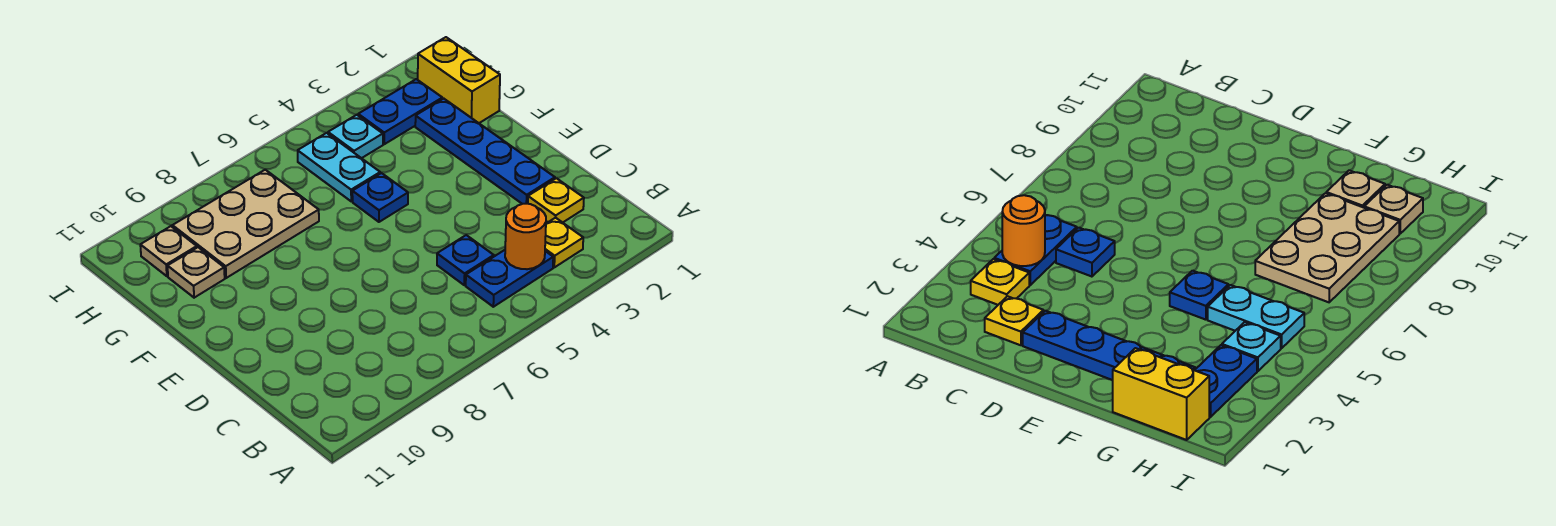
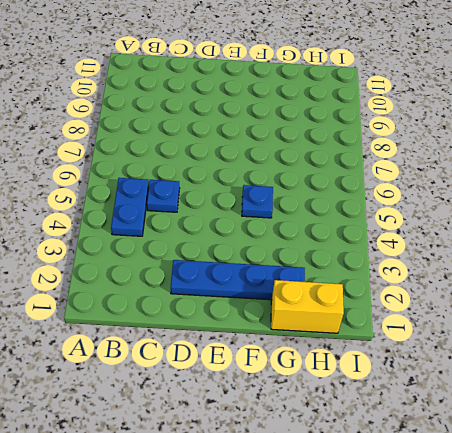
none -> yellow plate B3 level 1
none -> yellow plate C2 level 1
none -> cyan plate G5:H5 level 1

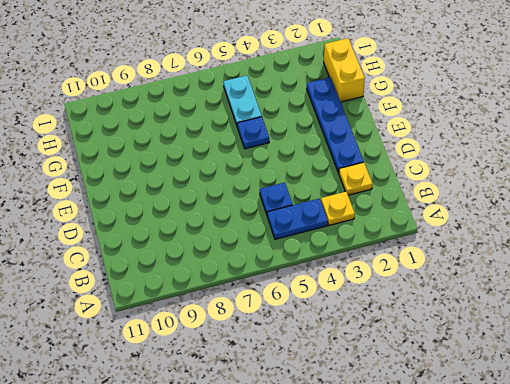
none -> tan plate G7:H9 level 1
none -> tan plate G10 level 1
none -> blue plate H2:H3 level 1

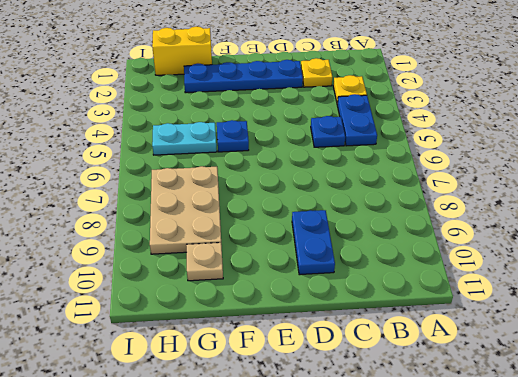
blue plate D9:D10 level 1 -> blue plate H2:H3 level 1
none -> cyan plate H4 level 1
none -> tan plate H10 level 1
none -> orange round brick B4 level 2

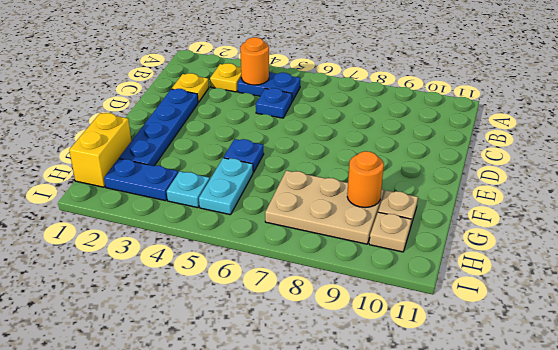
orange round brick G9 level 2 -> none

